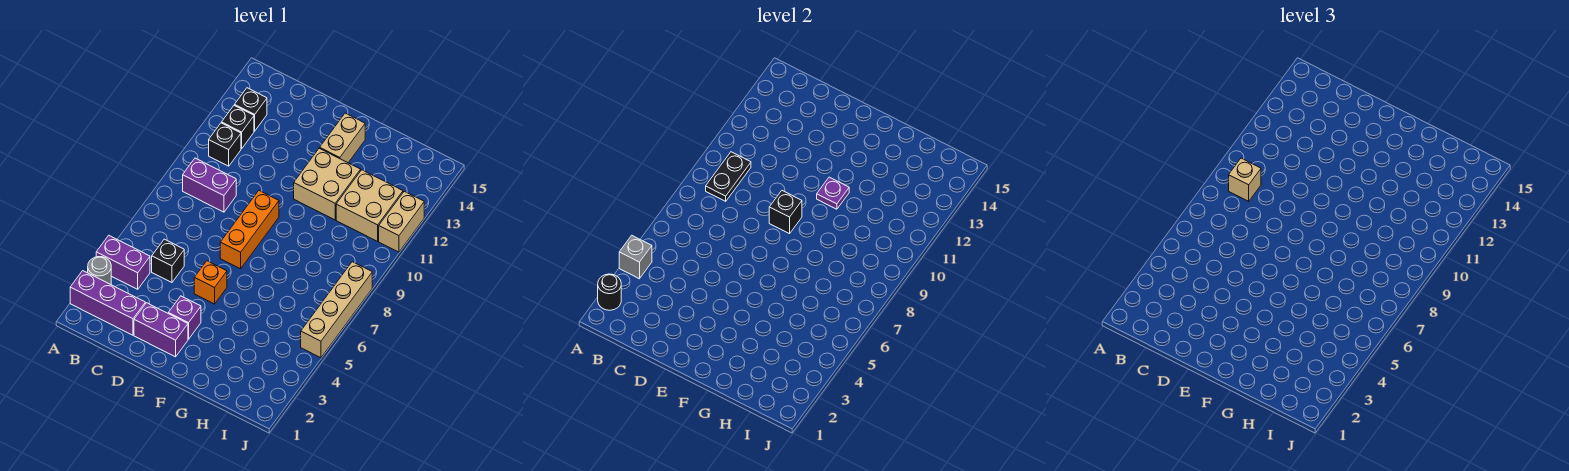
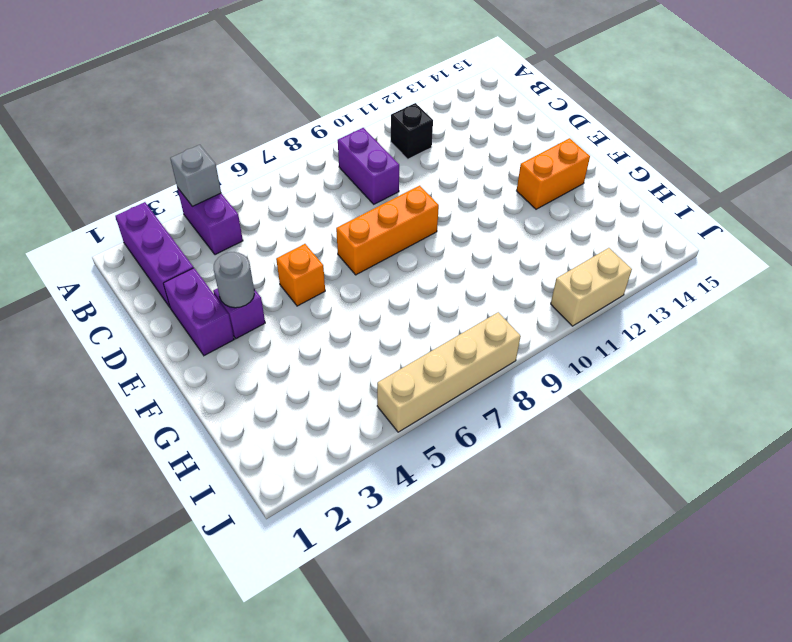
grey round brick E3 level 2 -> grey round brick A3 level 1
orange brick F13:F14 level 1 -> tan brick F13:F14 level 1
none -> black brick B12 level 1
none -> black brick B13 level 1
none -> black brick C5 level 1

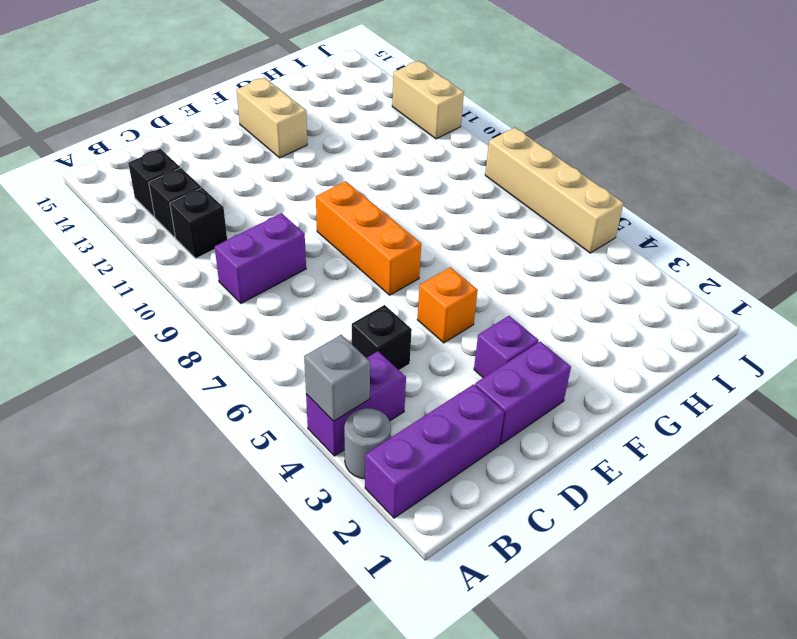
none -> tan brick F11:G12 level 1
none -> tan brick H11:I12 level 1
none -> black round brick A2 level 2

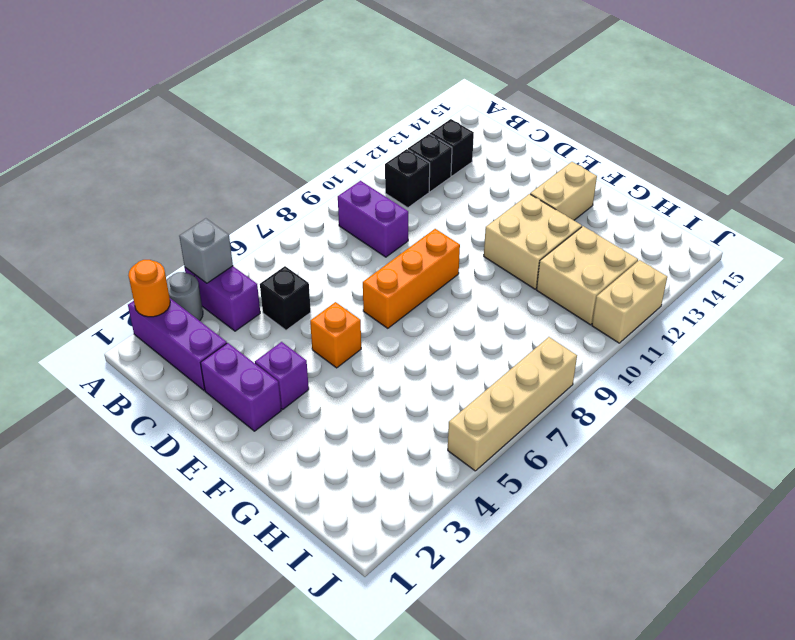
orange round brick A2 level 2 -> black round brick A2 level 2
none -> black plate B9:B10 level 2
none -> black brick E9 level 2
none -> purple plate F11 level 2

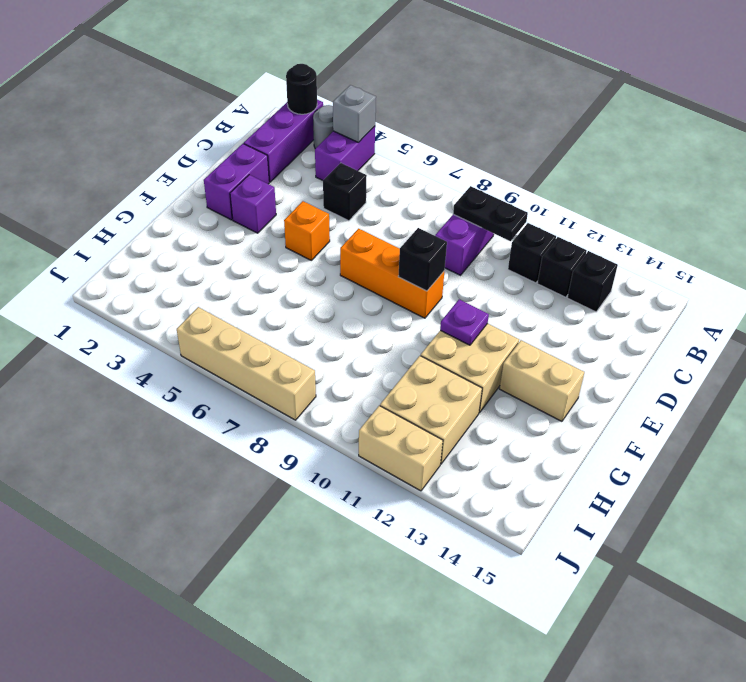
none -> tan brick B9 level 3

